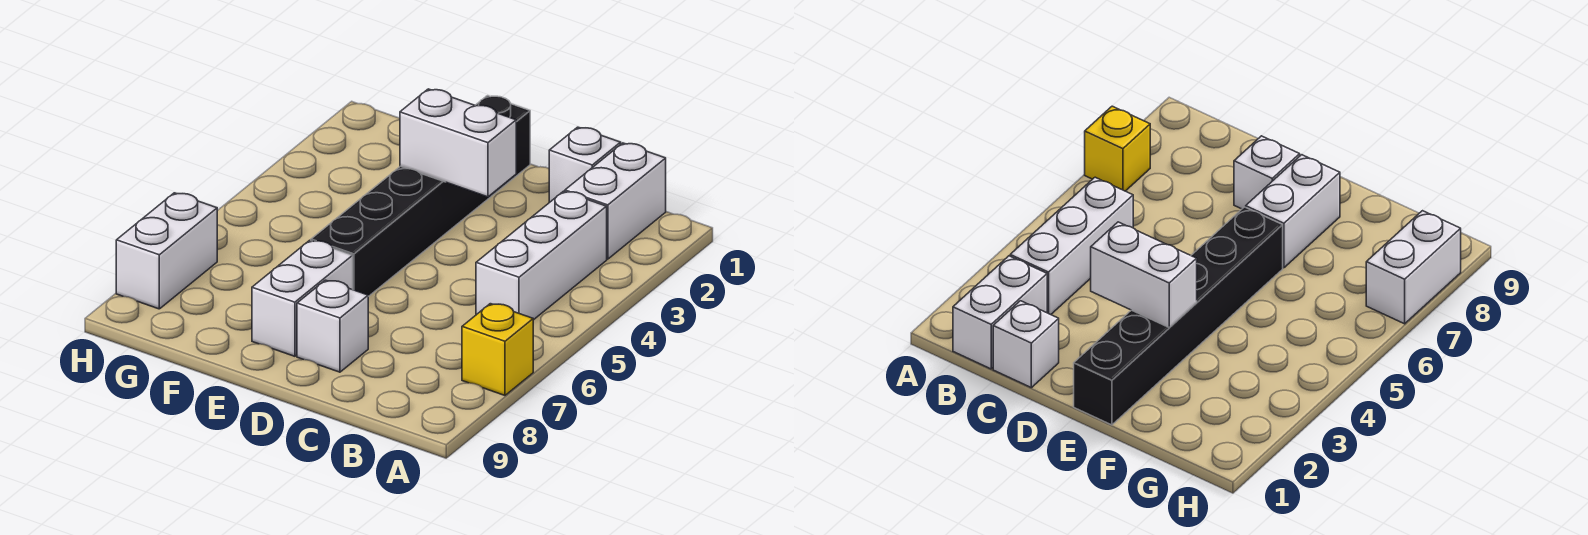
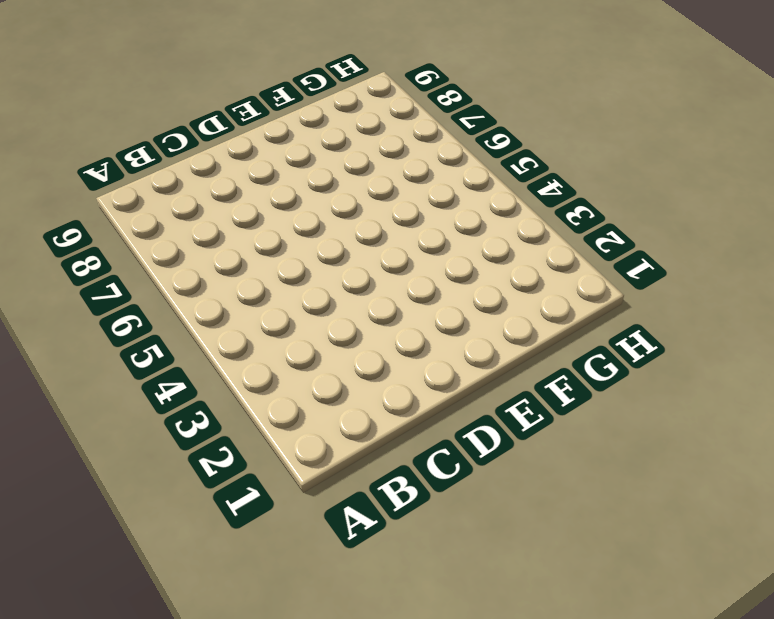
none -> yellow brick A7 level 1
none -> white brick B1:B2 level 1

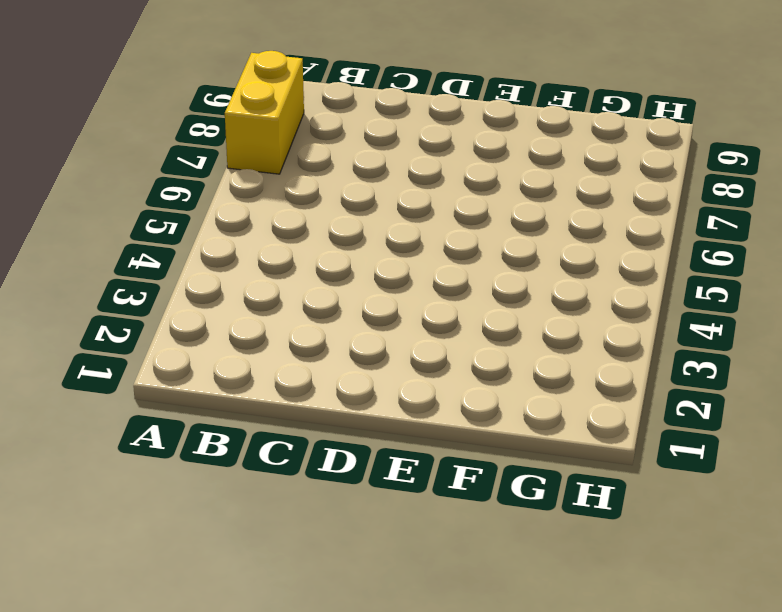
yellow brick A7:A8 level 1 -> yellow brick A7 level 1
none -> white brick B1:B2 level 1
none -> white brick B3:B5 level 1

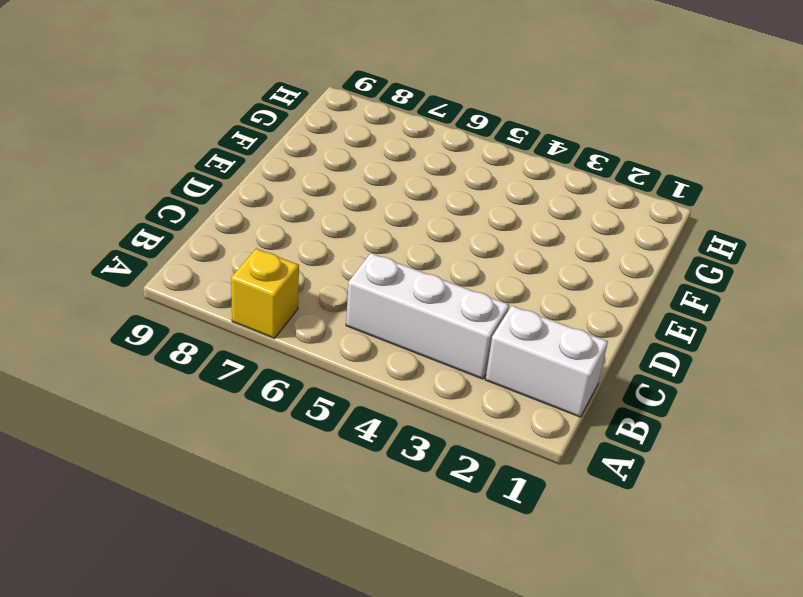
none -> white brick C1 level 1
none -> white brick D8 level 1

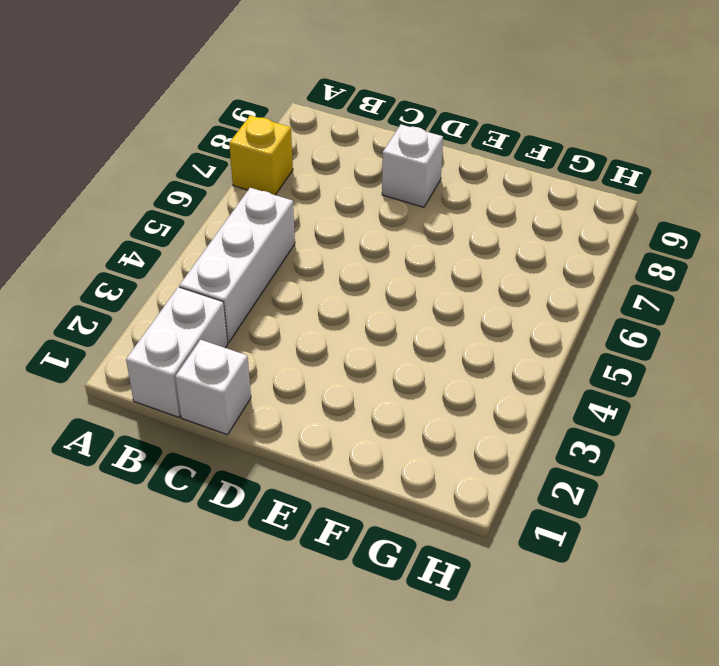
none -> black brick E1:E6 level 1
none -> white brick E7:E8 level 1

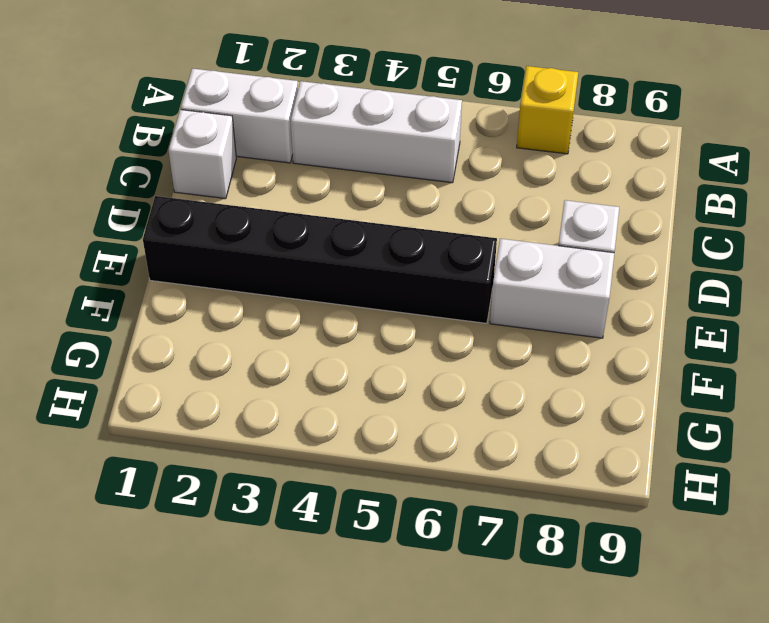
none -> white brick H7:H8 level 1
none -> white brick D3:E3 level 2

